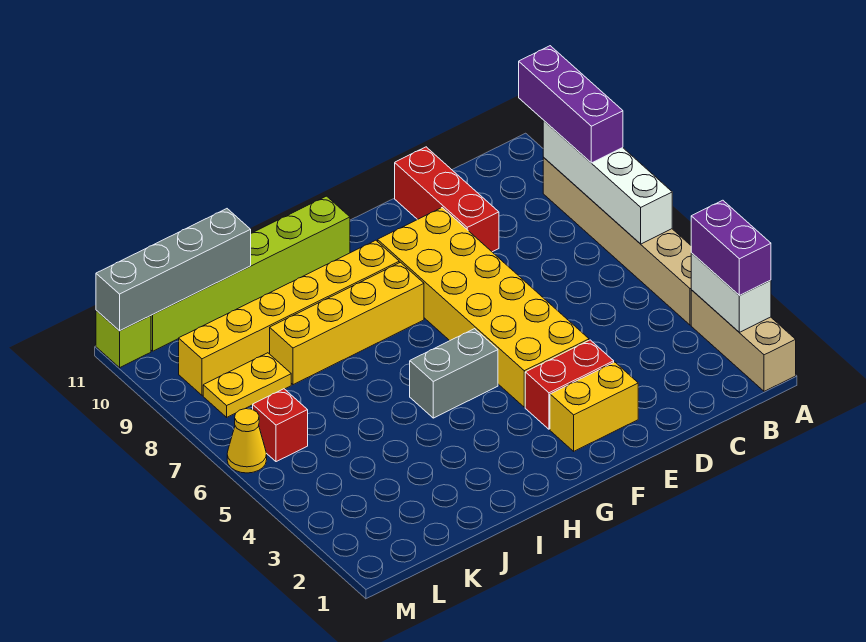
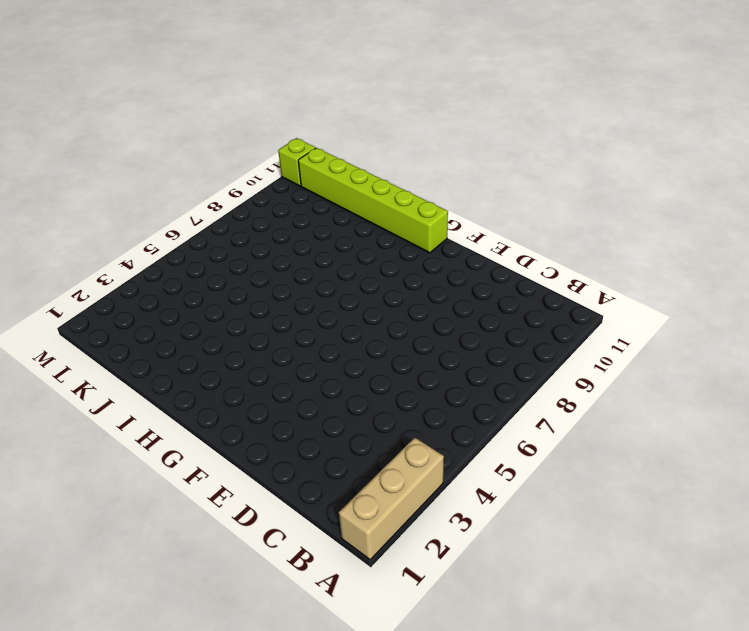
none -> tan brick A4:A9 level 1
none -> red brick D9:D11 level 1
none -> yellow brick E2:F2 level 1

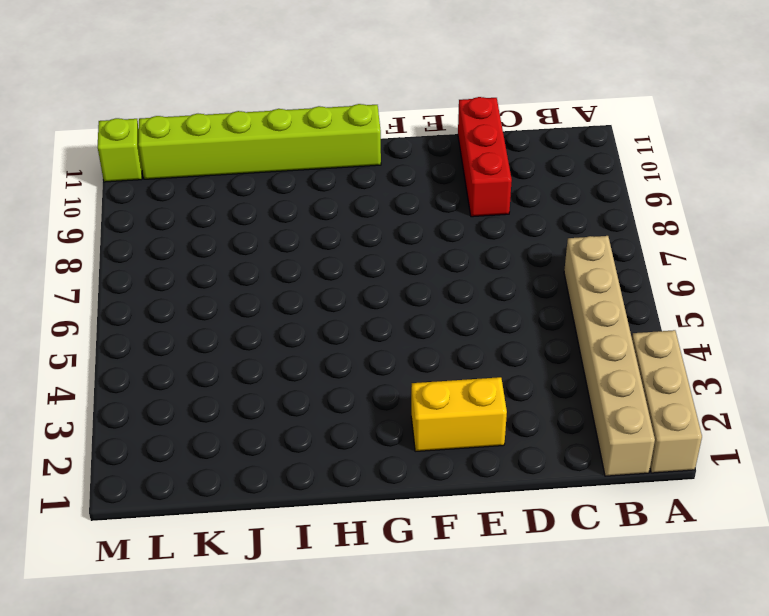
tan brick B1:B6 level 1 -> tan brick A4:A9 level 1
none -> red brick E3:F3 level 1
none -> yellow brick E4:F9 level 1
none -> grey brick G5:H5 level 1

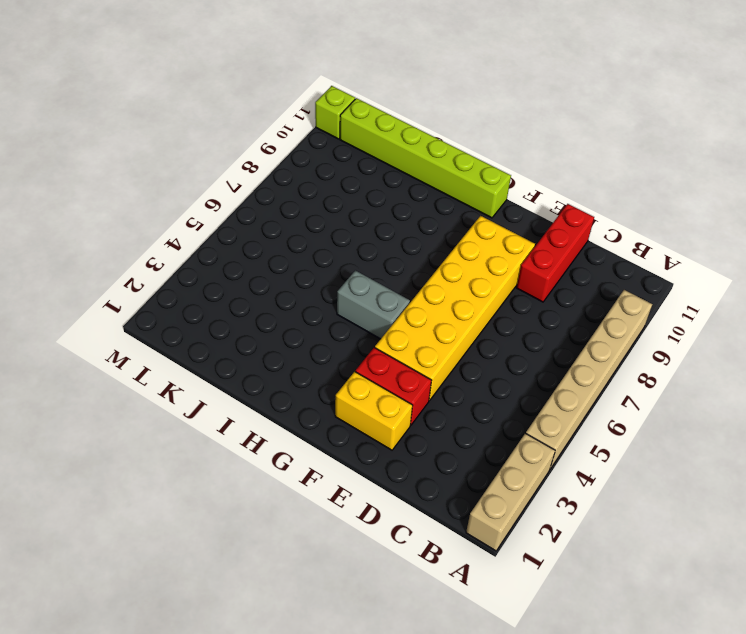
none -> yellow brick G8:J8 level 1
none -> yellow brick G9:L9 level 1
none -> yellow plate K8:L8 level 1

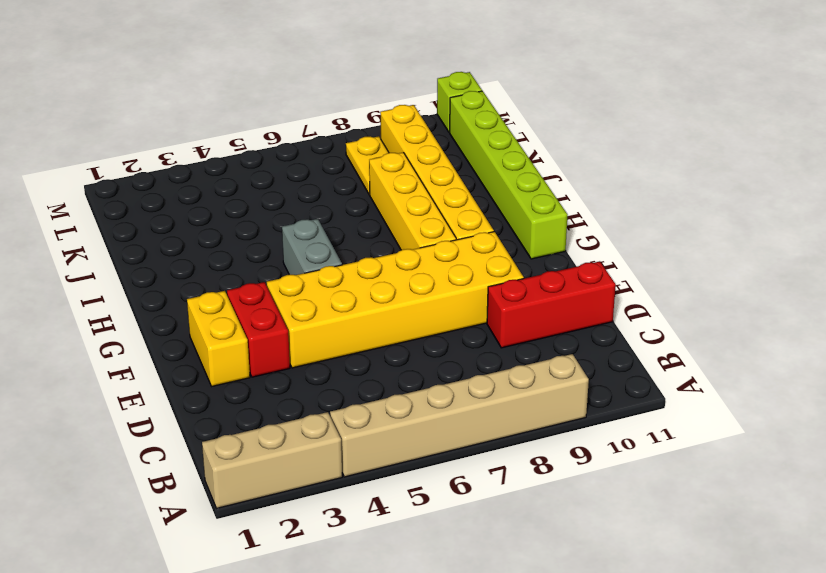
none -> red brick L6 level 1
none -> yellow cone M6 level 1
none -> white brick A2:A3 level 2

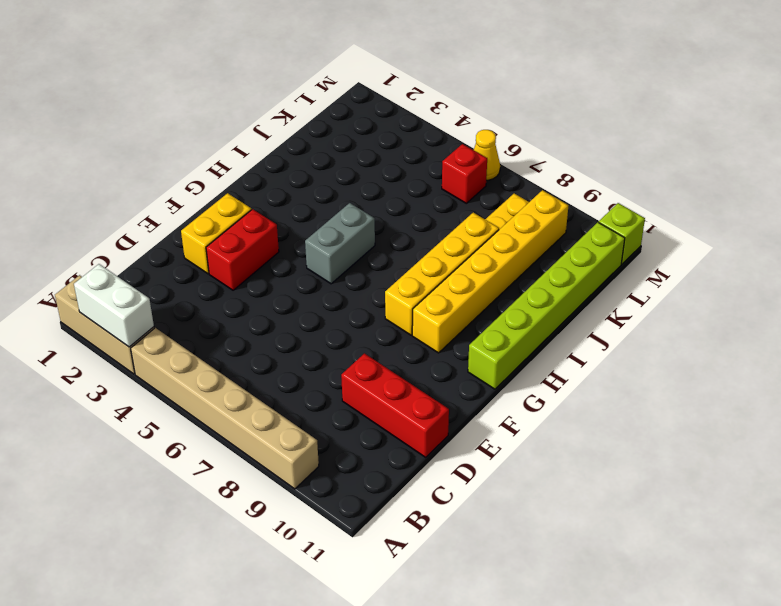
none -> yellow brick E4:F9 level 1
none -> white brick A6:A9 level 2
none -> grey brick J11:M11 level 2

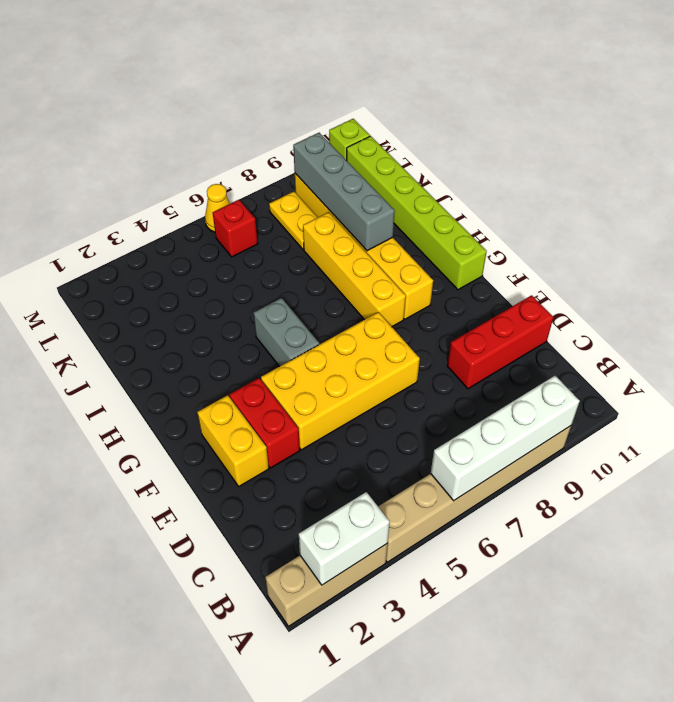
yellow brick E4:F7 level 1 -> yellow brick E4:F9 level 1
grey brick I9:L9 level 2 -> grey brick J11:M11 level 2
none -> purple brick A2:A3 level 3
none -> purple brick A8:A10 level 3

